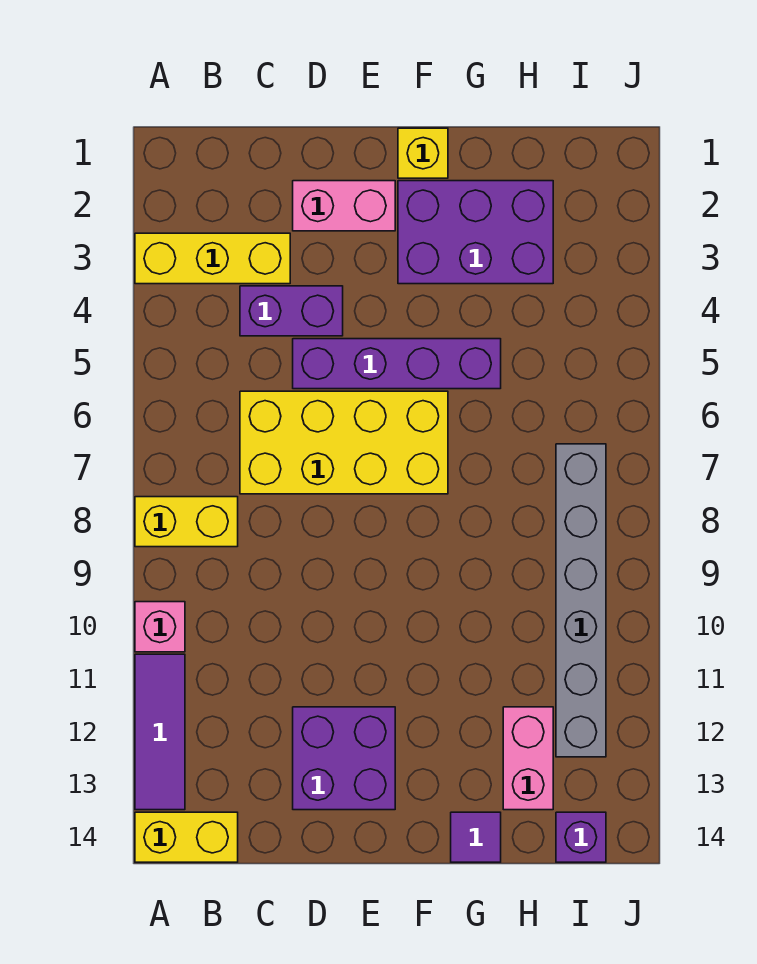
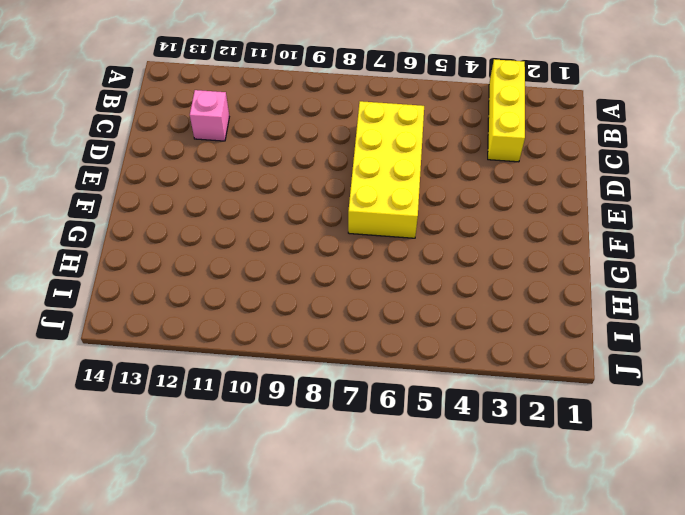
pink brick C12 level 1 -> pink brick A10 level 1
none -> yellow brick A8:B8 level 1
none -> purple tile A11:A13 level 1
none -> yellow brick A14:B14 level 1

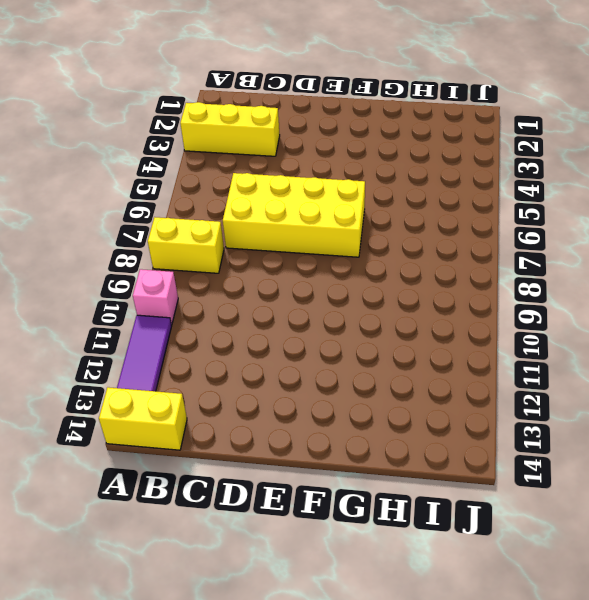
none -> purple brick C4:D4 level 1
none -> pink brick D2:E2 level 1
none -> purple brick D5:G5 level 1

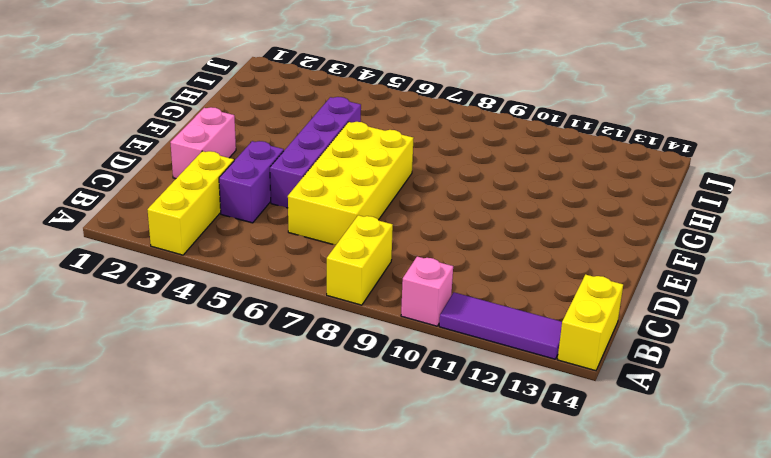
none -> purple brick D12:E13 level 1
none -> yellow brick F1 level 1
none -> purple brick F2:H3 level 1

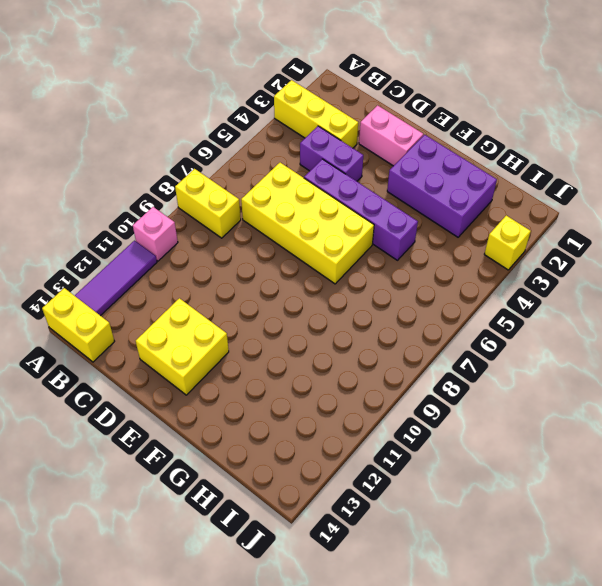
yellow brick D12:E13 level 1 -> purple brick D12:E13 level 1
yellow brick J3 level 1 -> yellow brick F1 level 1
none -> purple tile G14 level 1
none -> pink brick H12:H13 level 1
none -> grey brick I7:I12 level 1

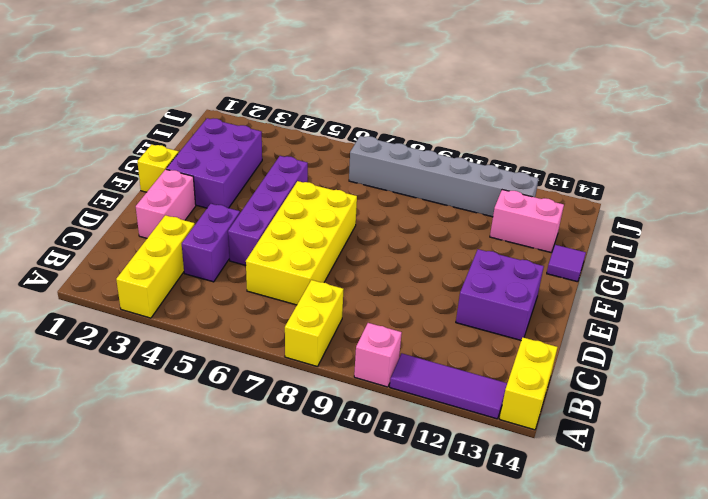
none -> purple brick I14 level 1

